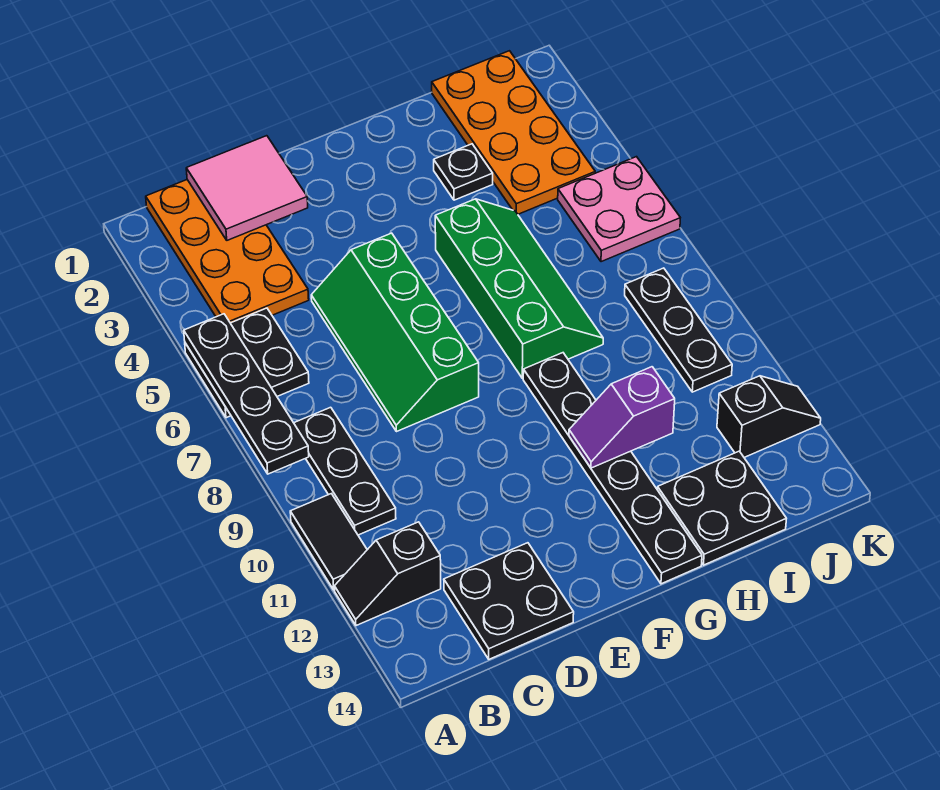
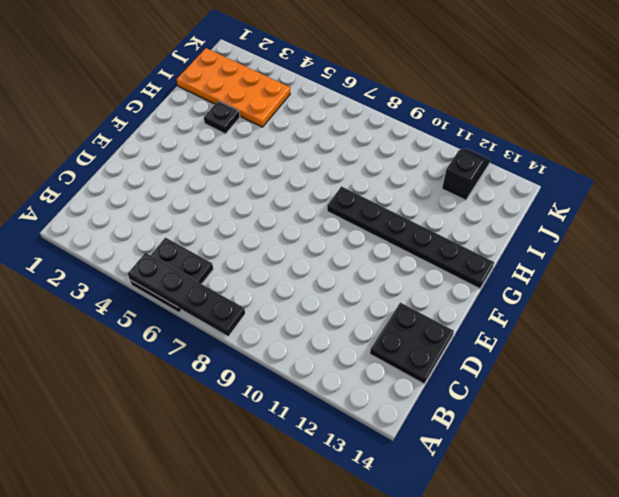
none -> black tile A10:A11 level 1
none -> black slope A12:B12 level 1 top B
none -> orange plate B1:C4 level 1

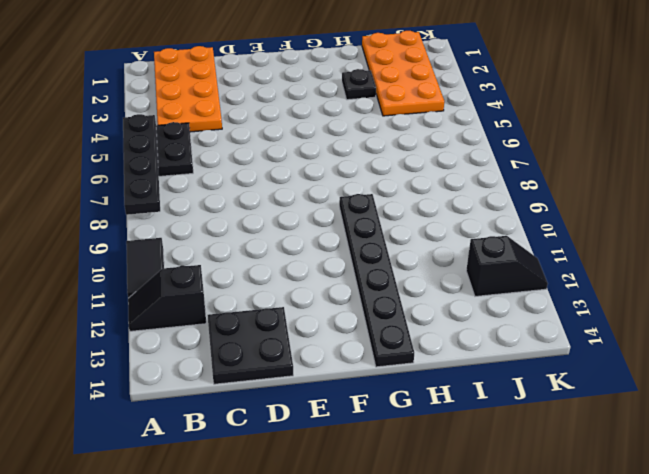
none -> black plate B8:B10 level 1
none -> green slope D5:E8 level 1 top E
none -> green slope G5:H8 level 1 top G

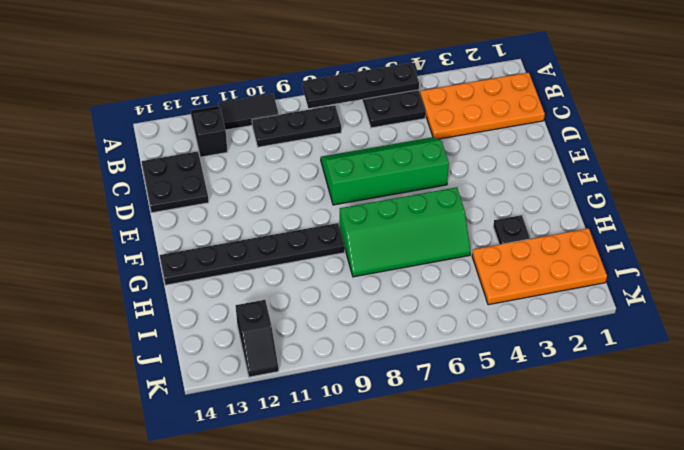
none -> black plate H13:I14 level 1
none -> pink plate J5:K6 level 1
none -> black plate J8:J10 level 1

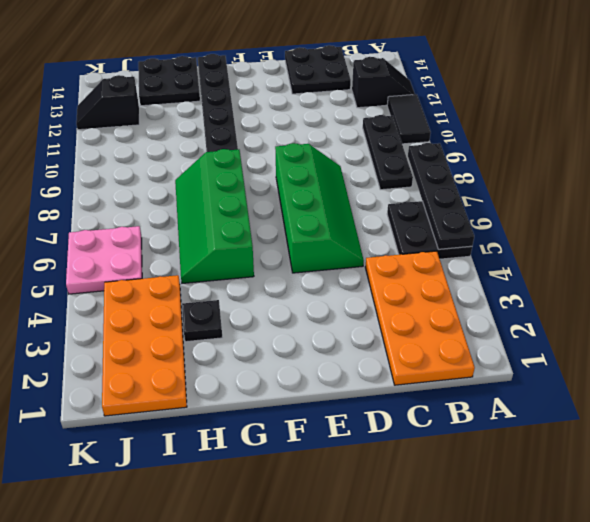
none -> black plate J8:J10 level 1
none -> pink tile C1:D2 level 2
none -> purple slope G11:H11 level 2 top H

